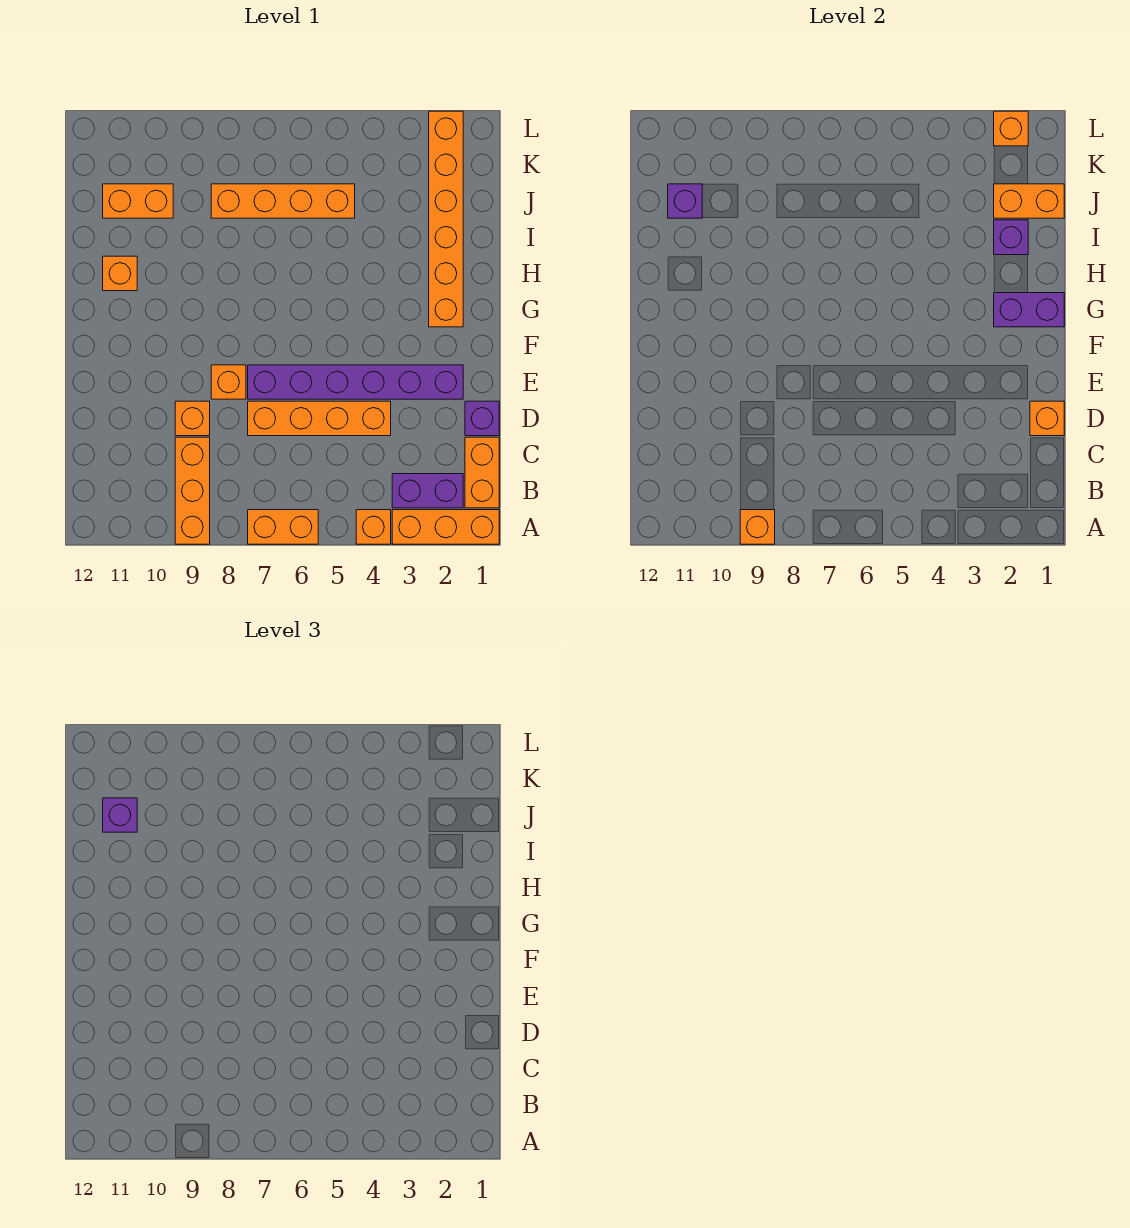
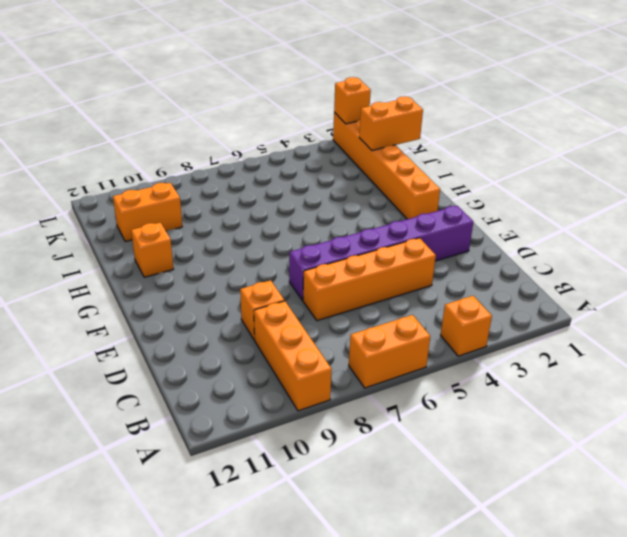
none -> orange brick A1:A3 level 1
none -> orange brick B1:C1 level 1
none -> purple brick B2:B3 level 1

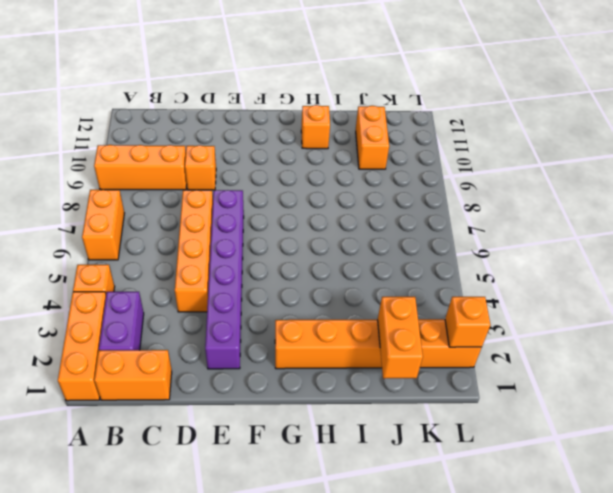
none -> purple brick D1 level 1
none -> orange brick E8 level 1
none -> orange brick J5:J8 level 1

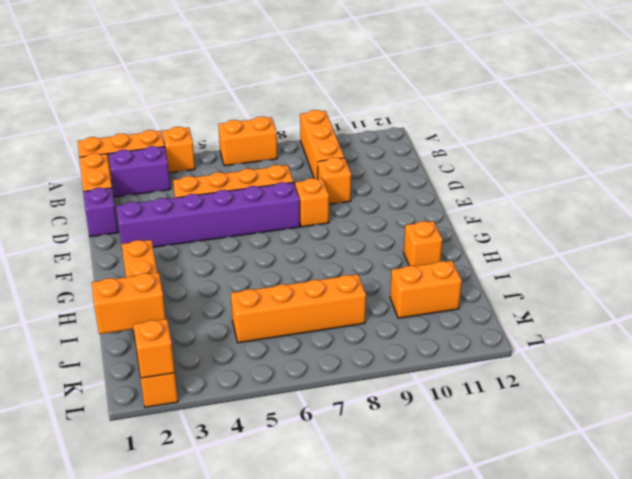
none -> orange brick A9 level 2
none -> orange brick D1 level 2
none -> purple brick G1:G2 level 2

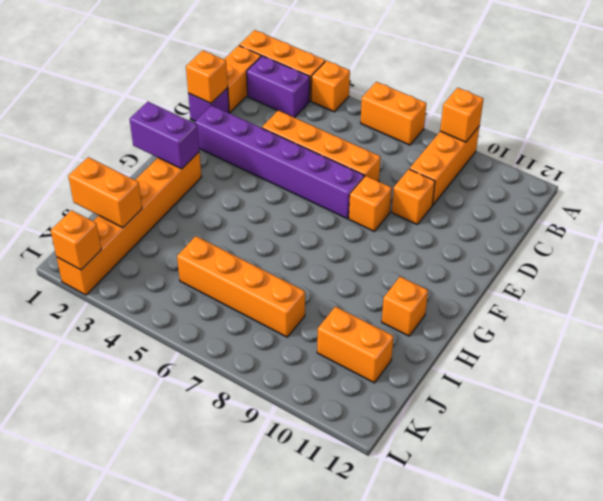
none -> purple brick I2 level 2
none -> purple brick J11 level 2
none -> purple brick J11 level 3

